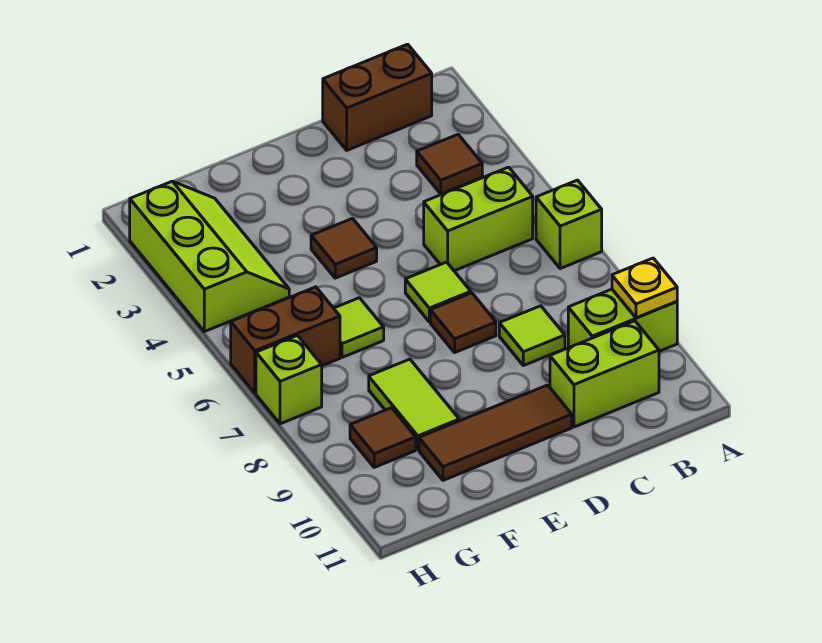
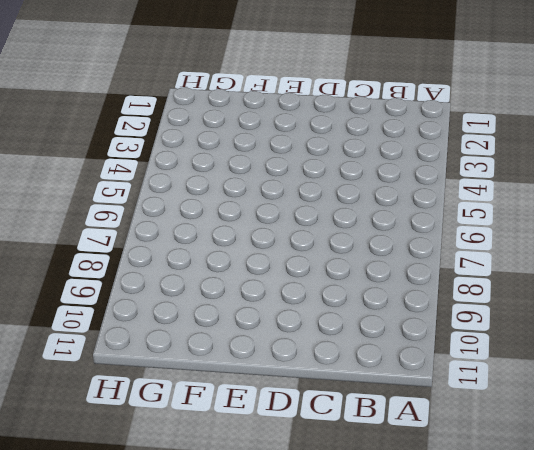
none -> lime brick A6 level 1
none -> lime brick A9:B9 level 1
none -> brown brick B1:C1 level 1

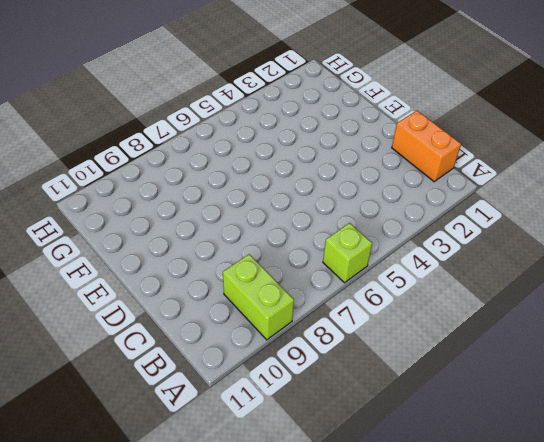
orange brick B1:C1 level 1 -> brown brick B1:C1 level 1
none -> brown tile B3 level 1
none -> lime brick B5:C5 level 1
none -> lime brick B10:C10 level 1

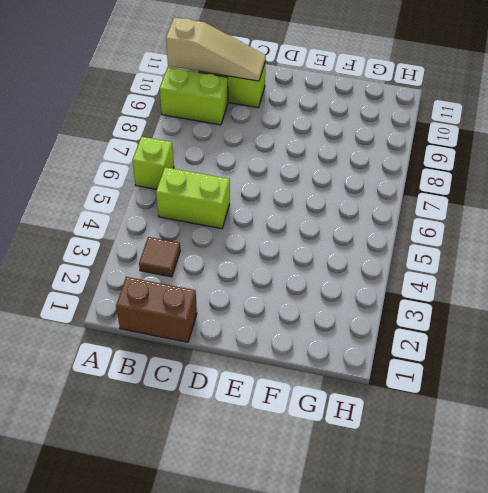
tan slope A10:C10 level 2 top A -> none
none -> lime tile C8 level 1
none -> lime tile D6 level 1
none -> brown tile D7 level 1

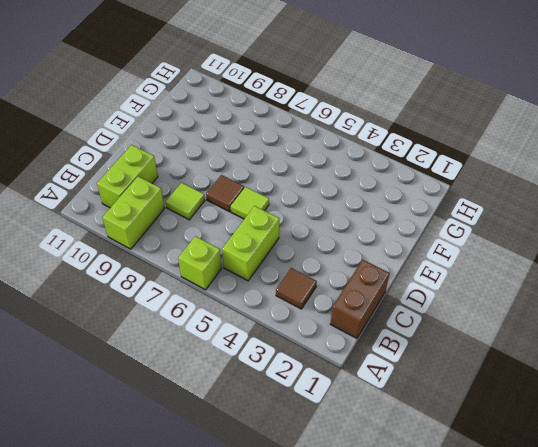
none -> brown tile D10:F10 level 1
none -> brown tile E4 level 1
none -> lime tile F6 level 1

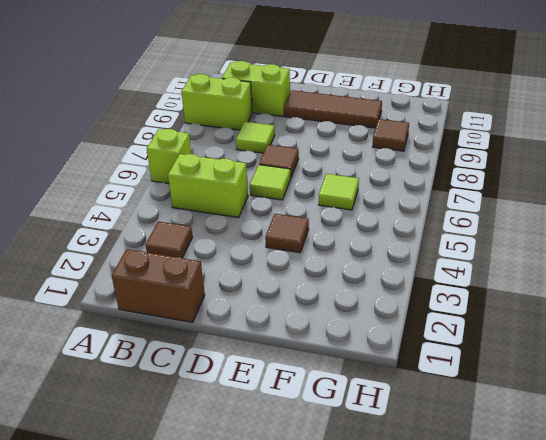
none -> lime tile F8:F9 level 1
none -> lime slope G2:H4 level 1 top H
none -> brown brick G6:H6 level 1

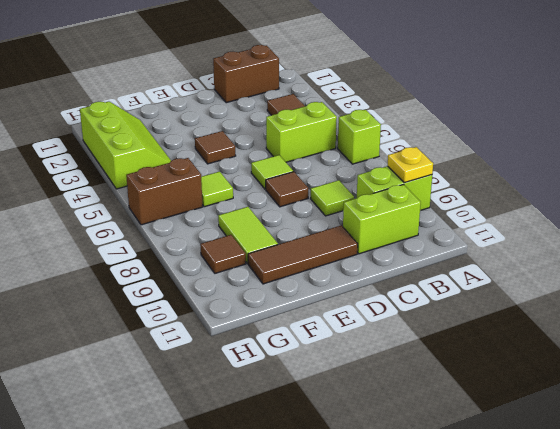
none -> lime brick H7 level 1

